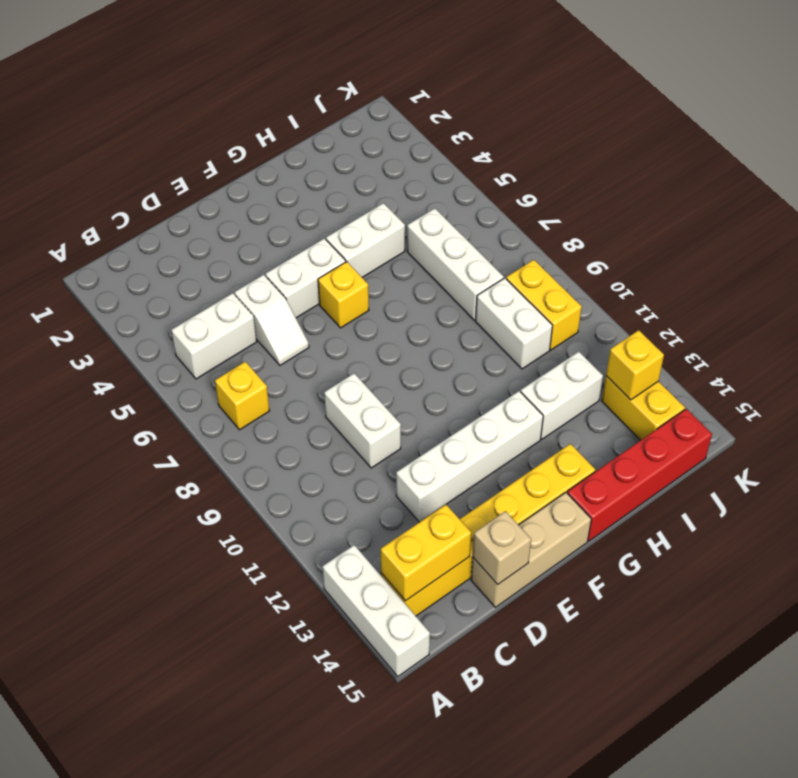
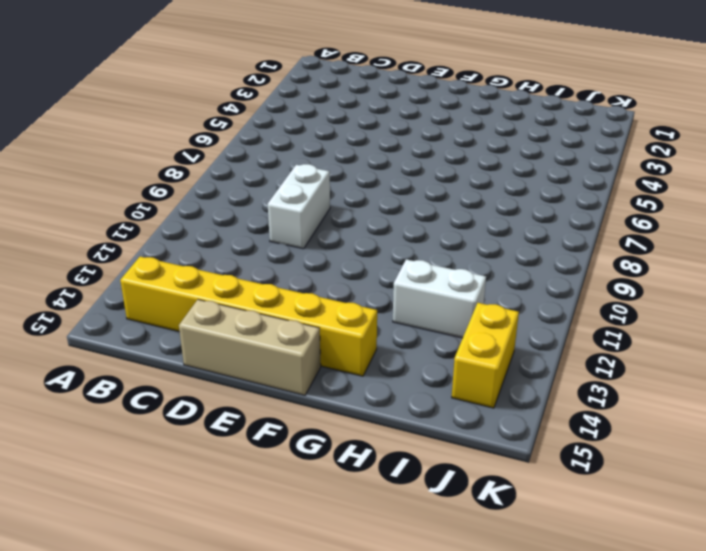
none -> white brick A13:A15 level 1
none -> white brick B5:C5 level 1
none -> yellow brick B7 level 1

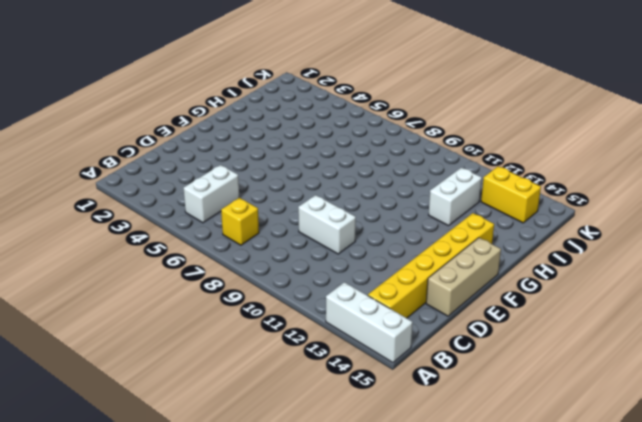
none -> white slope D5:D6 level 1 top 5
none -> white brick D12:G12 level 1
none -> white brick E5:F5 level 1

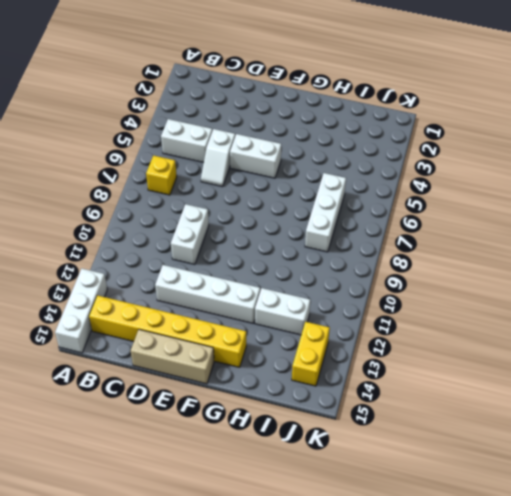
none -> yellow brick F6 level 1
none -> white brick G5:H5 level 1
none -> red brick G15:J15 level 1

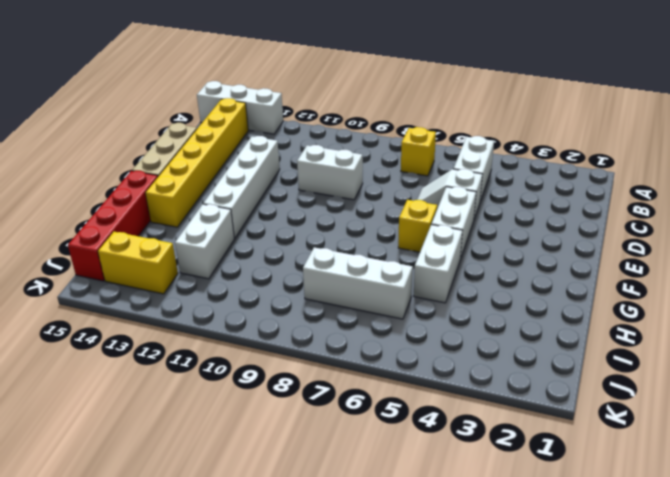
none -> white brick I9:I10 level 1
none -> yellow brick J9:J10 level 1
none -> yellow brick B14:C14 level 2

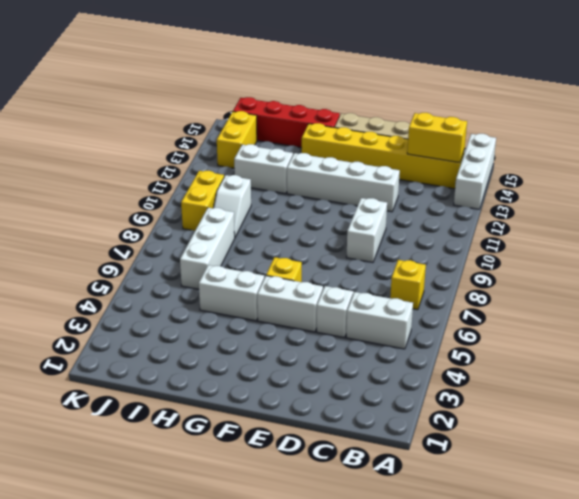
white slope I9:I10 level 1 top 10 -> white brick I9:I10 level 1
none -> tan brick D15 level 2
none -> yellow brick J13 level 2

